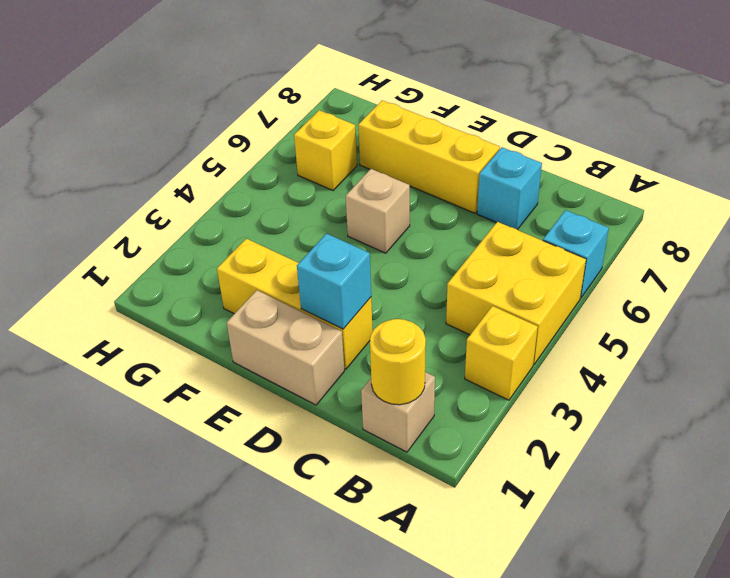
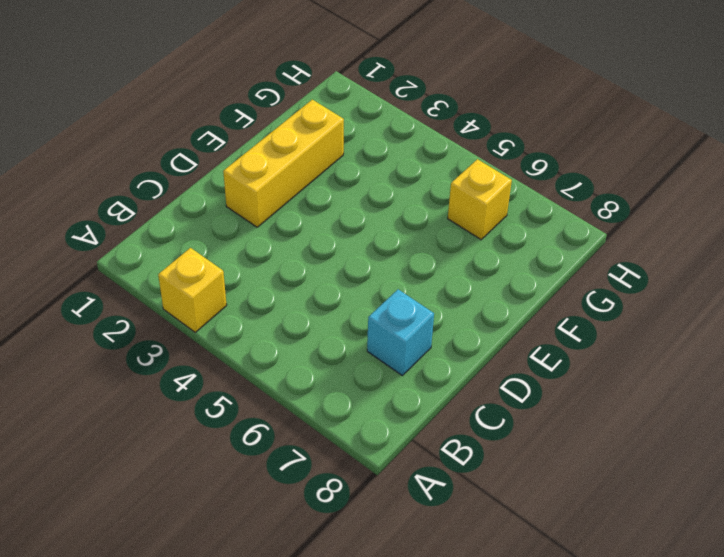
none -> yellow brick A4:B5 level 1
none -> cyan brick A6 level 1
none -> tan brick B1 level 1

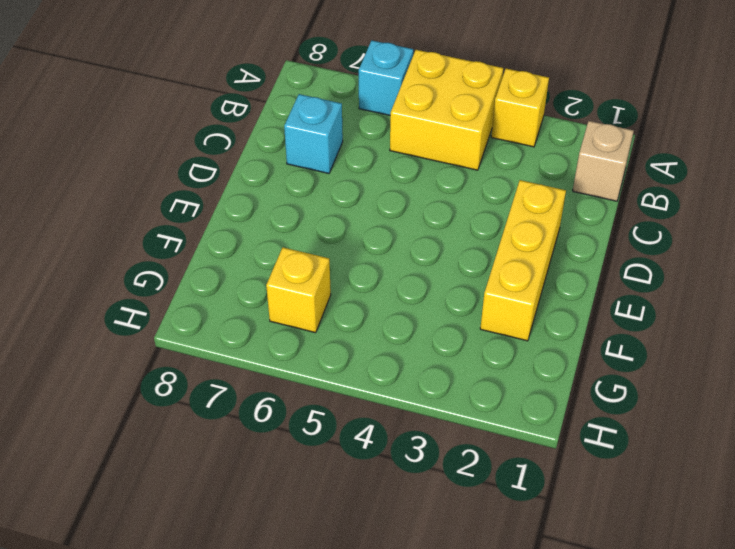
none -> tan brick D1:E1 level 1
none -> yellow brick D7:F7 level 1
none -> tan brick E5 level 1

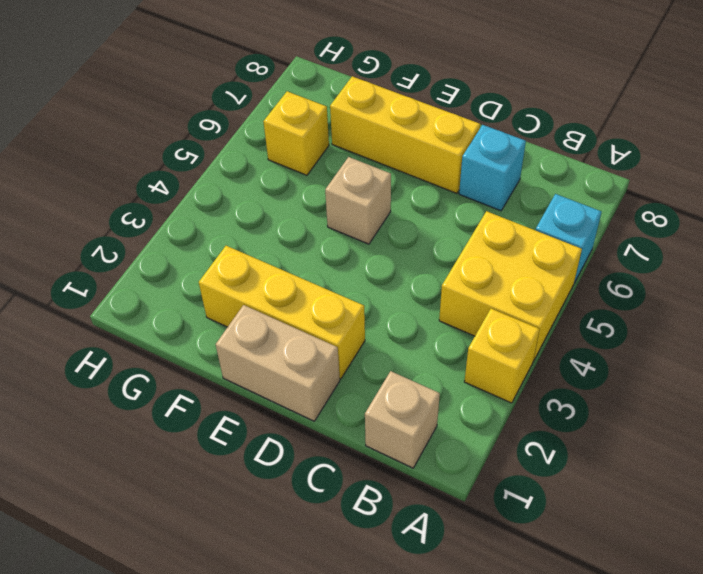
none -> yellow round brick B1 level 2
none -> cyan brick D2 level 2

